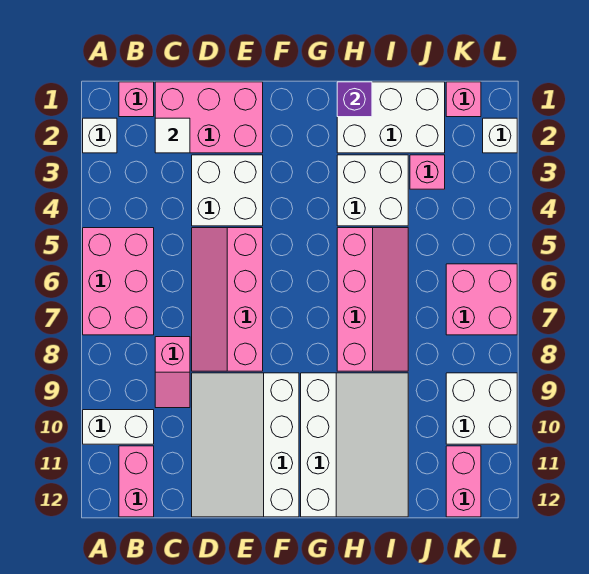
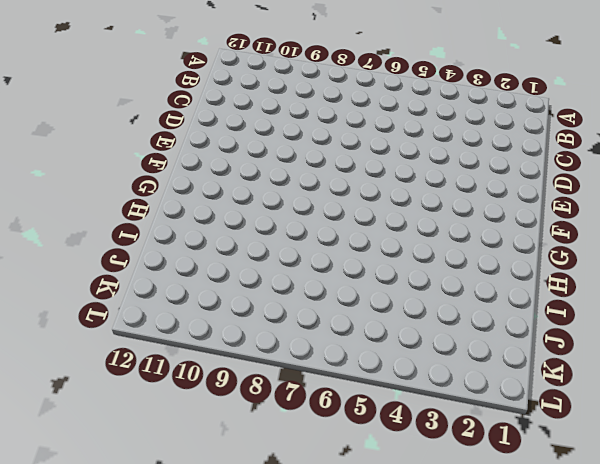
none -> white brick A2 level 1
none -> pink brick A5:B7 level 1
none -> white brick A10:B10 level 1

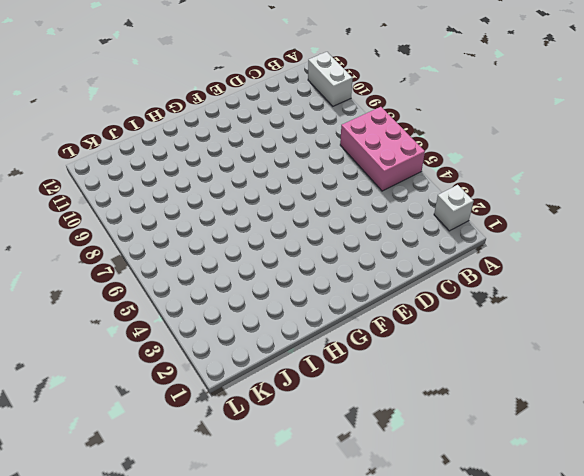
white brick A10:A11 level 1 -> white brick A10:B10 level 1
none -> pink brick B1 level 1
none -> pink brick B11:B12 level 1
none -> pink brick C1:E2 level 1

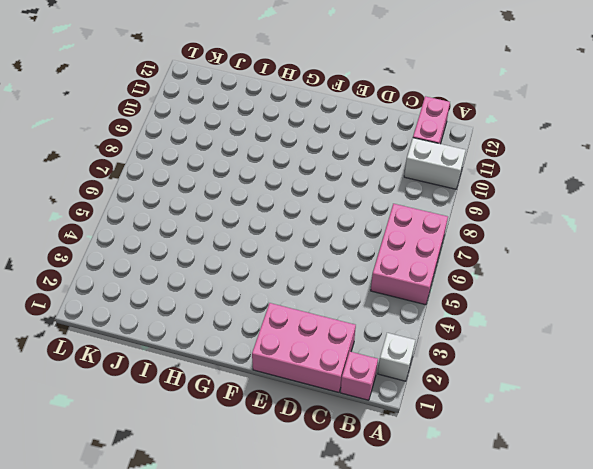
none -> pink slope C8:C9 level 1 top 8
none -> white brick D3:E4 level 1
none -> pink slope D5:E8 level 1 top E

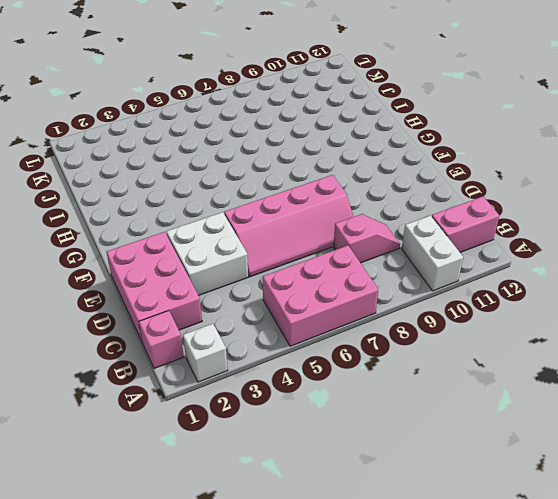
none -> white slope D9:F12 level 1 top F
none -> white slope G9:I12 level 1 top G
none -> white brick H1:J2 level 1

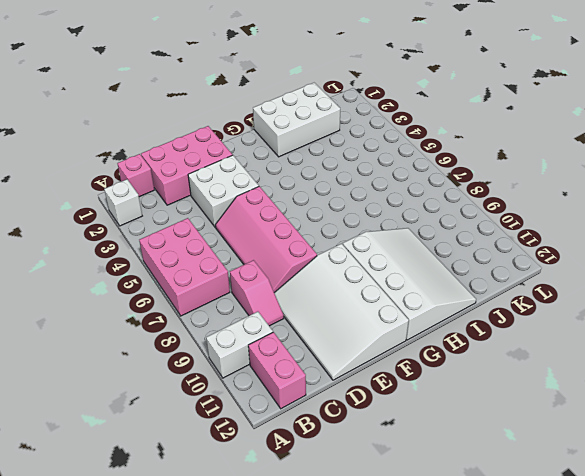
none -> white brick H3:I4 level 1
none -> pink slope H5:I8 level 1 top H
none -> pink brick J3 level 1

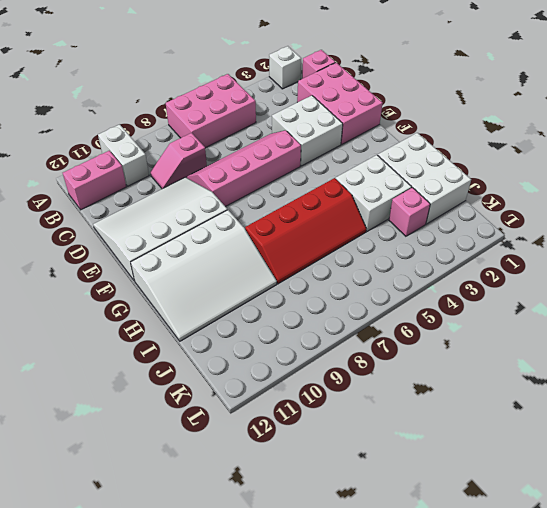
red slope H5:I8 level 1 top H -> pink slope H5:I8 level 1 top H
none -> pink brick K1 level 1
none -> pink brick K6:L7 level 1
none -> white brick K9:L10 level 1

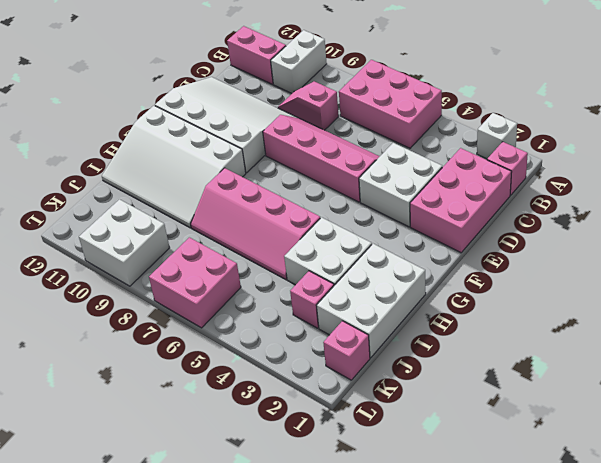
none -> pink brick K11:K12 level 1
none -> white brick L2 level 1
none -> white tile C2 level 2

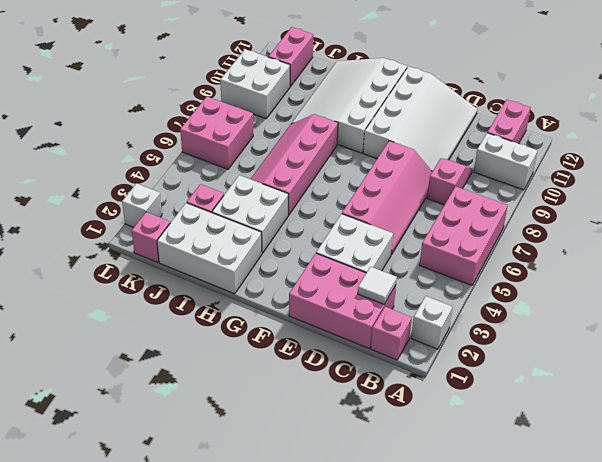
none -> purple brick H1 level 2

